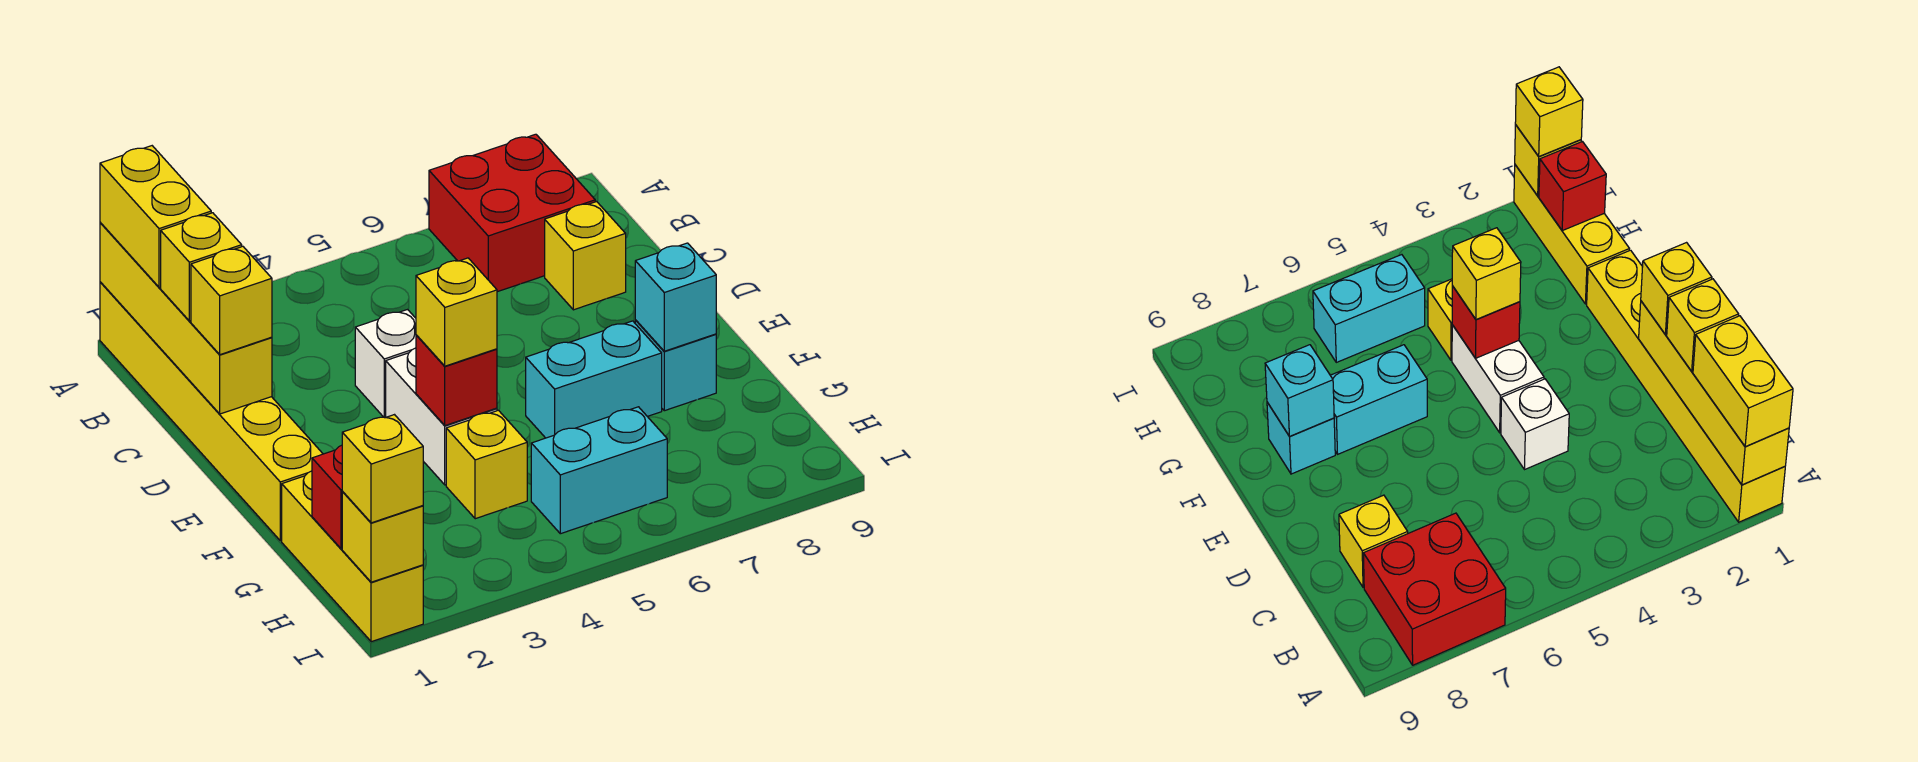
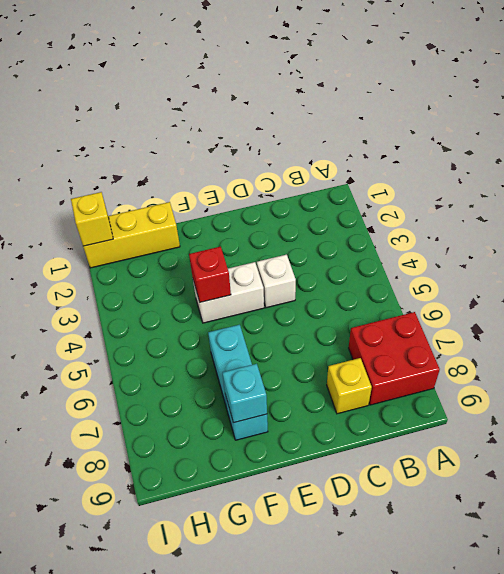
none -> yellow brick A1:F1 level 1
none -> yellow brick G4 level 1
none -> cyan brick H5:H6 level 1

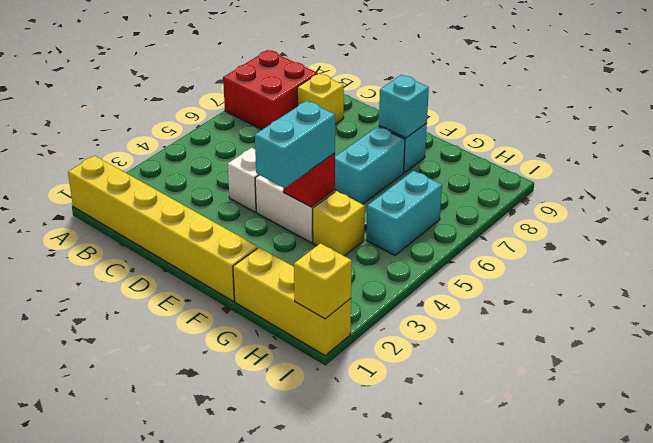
cyan brick F3:F4 level 3 -> yellow brick F4 level 3
none -> yellow brick A1:D1 level 2
none -> red brick H1 level 2
none -> yellow brick A1:B1 level 3

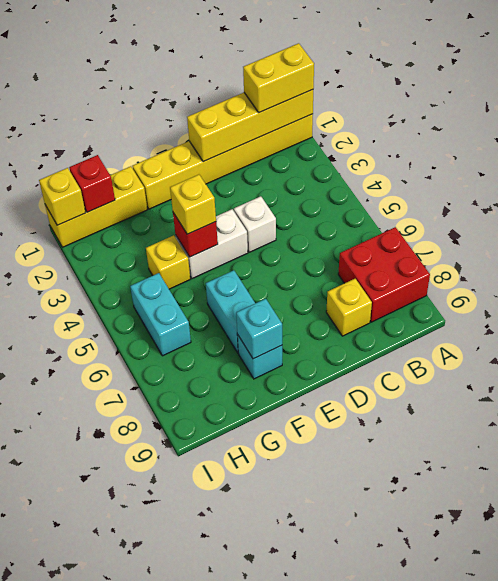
none -> yellow brick C1 level 3
none -> yellow brick D1 level 3
none -> yellow brick I1 level 3

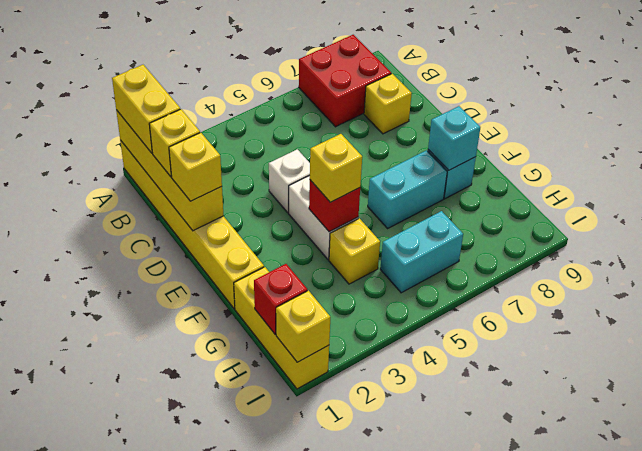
none -> yellow brick I1 level 3

